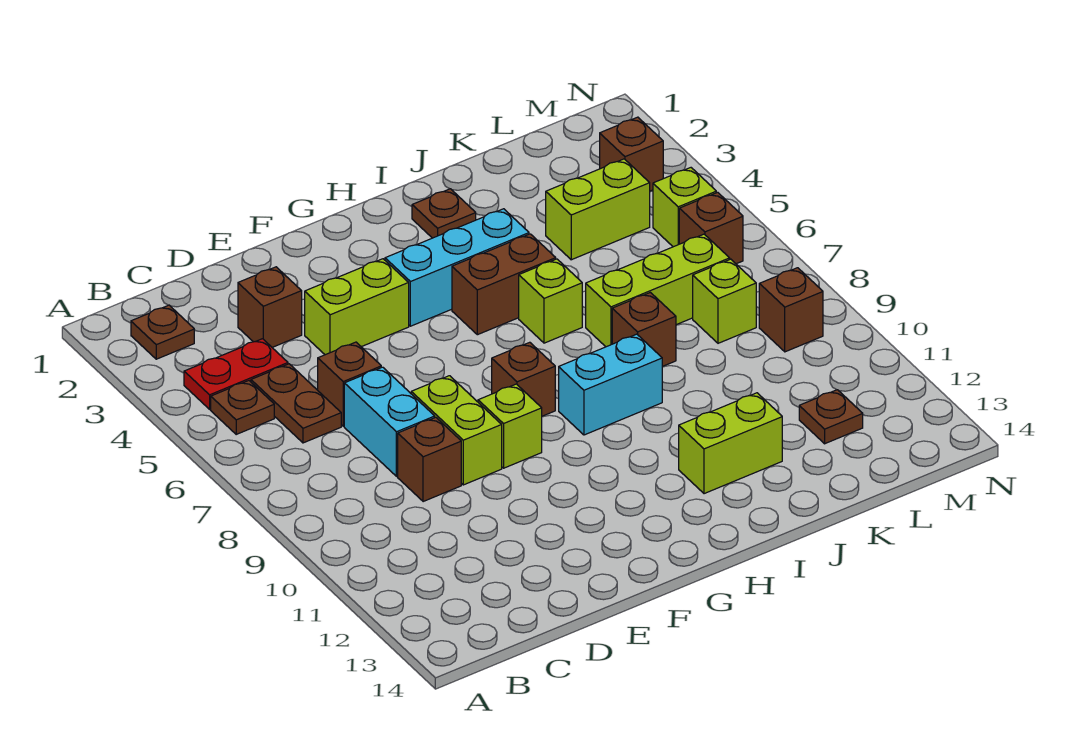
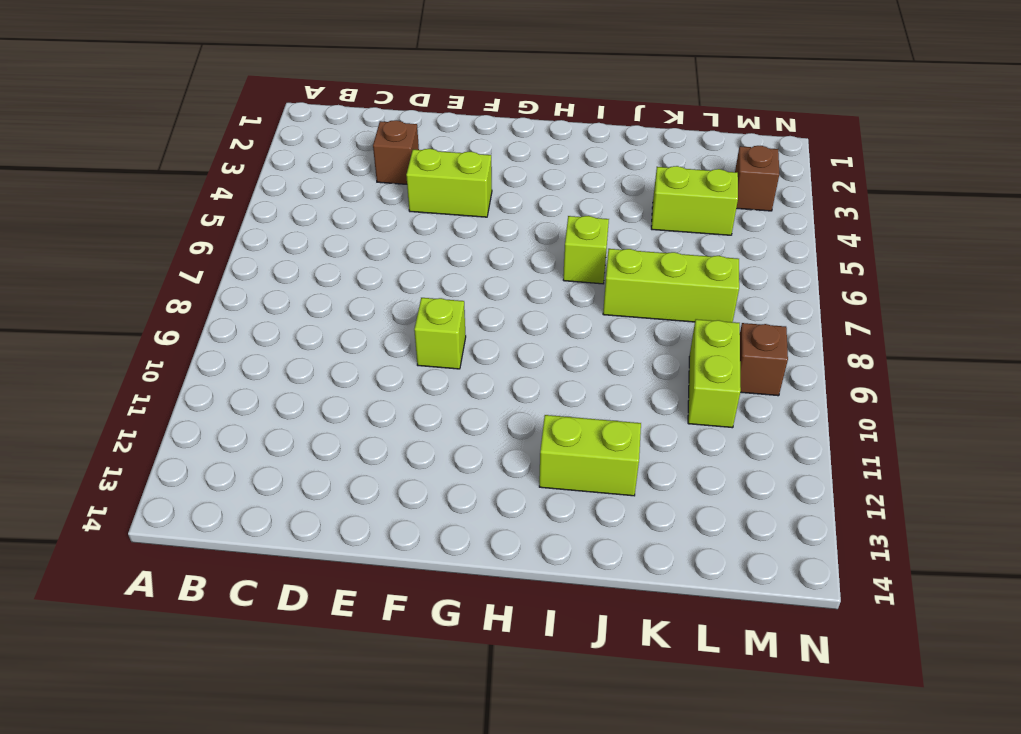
lime brick L9:L10 level 1 -> lime brick E8:E9 level 1
none -> brown plate B2 level 1
none -> red plate B4:C4 level 1
none -> brown plate B5 level 1

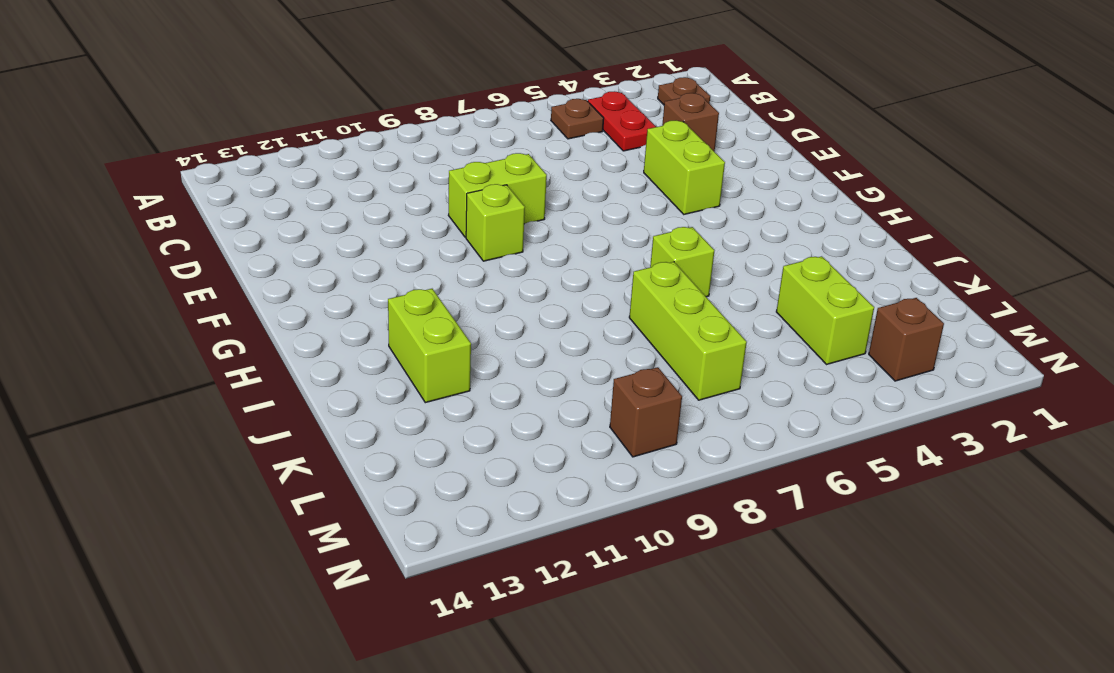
none -> brown plate C5:C6 level 1
none -> brown brick D6 level 1
none -> cyan brick D7:D8 level 1

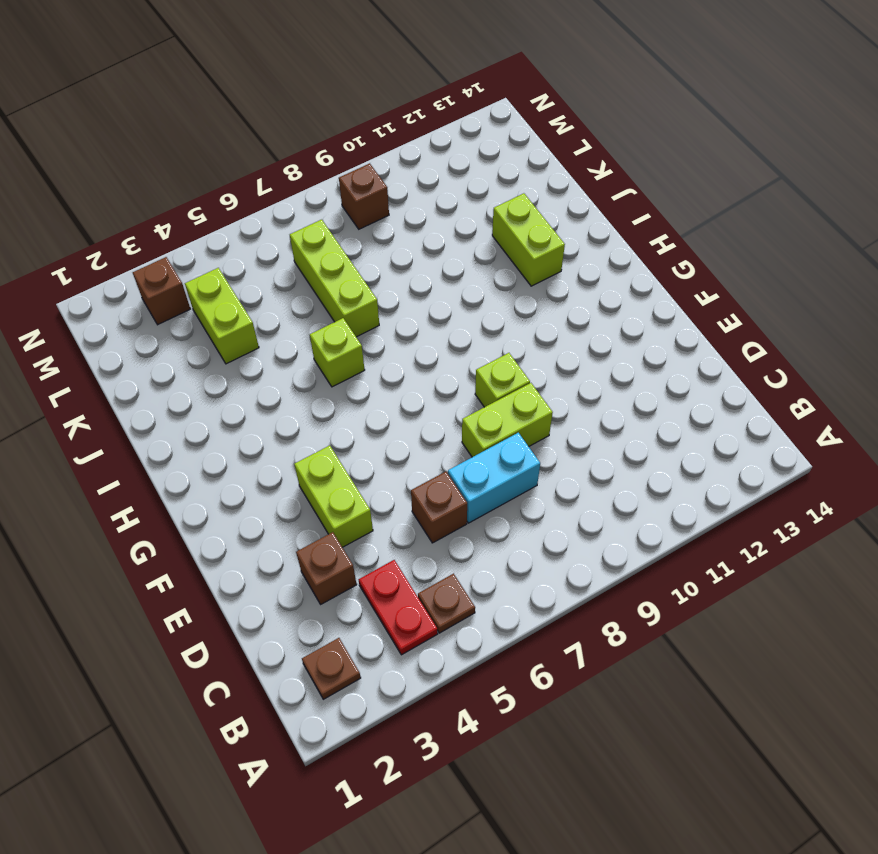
none -> brown plate C5:C6 level 1
none -> brown brick D9 level 1
none -> cyan brick G4:I4 level 1

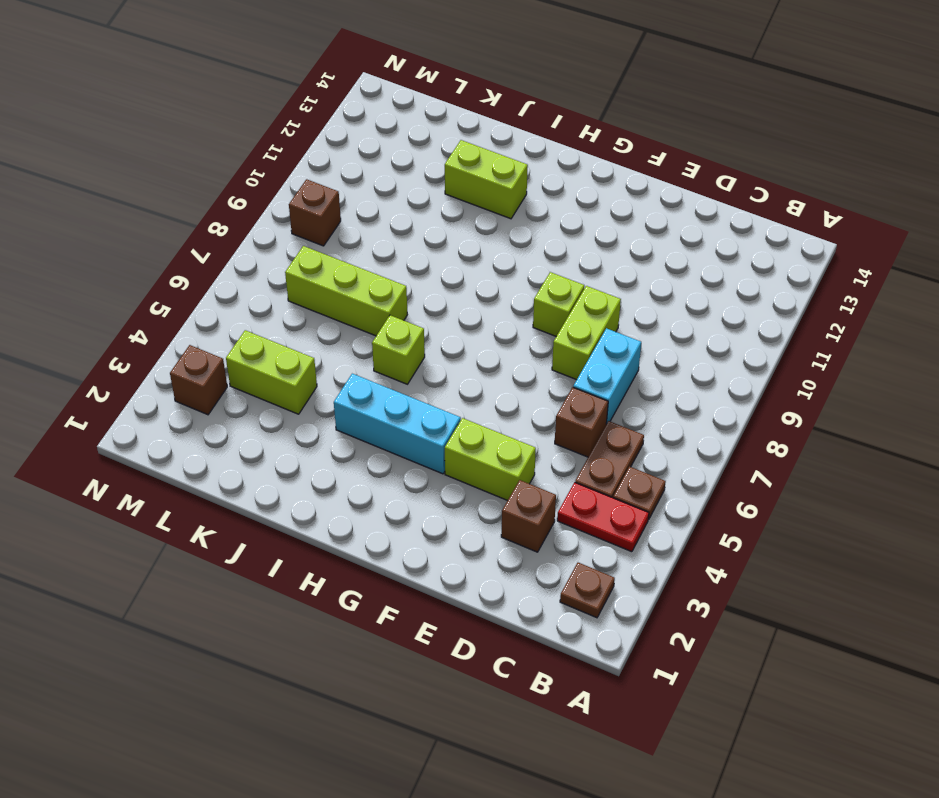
none -> brown brick D9 level 1
none -> brown brick G8 level 1
none -> brown brick H5:I5 level 1

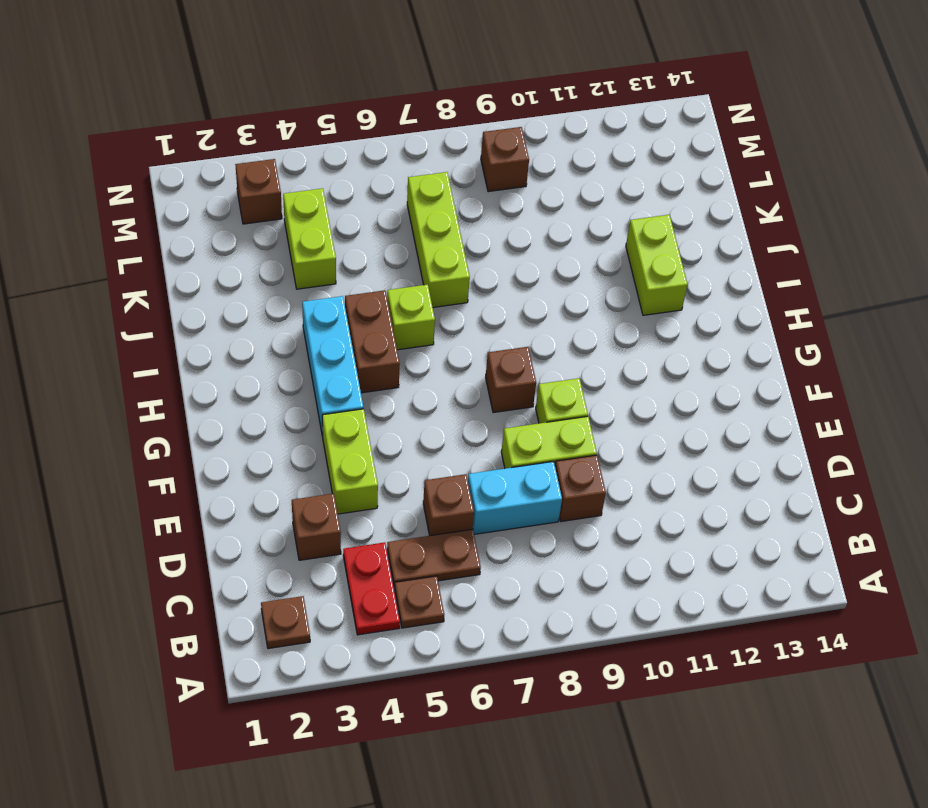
none -> cyan brick H9:I9 level 1
none -> brown plate I2 level 1
none -> brown brick J8 level 1

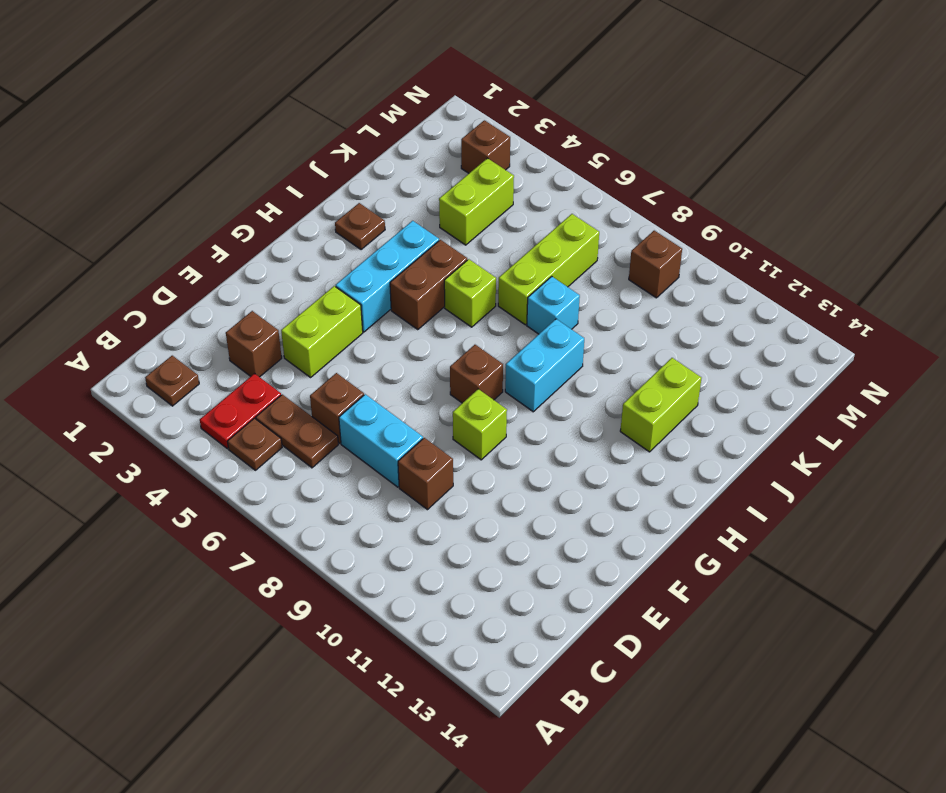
cyan brick J8 level 1 -> brown brick J8 level 1
none -> lime brick E8:E9 level 1
none -> lime brick L8 level 1
none -> brown plate L12 level 1

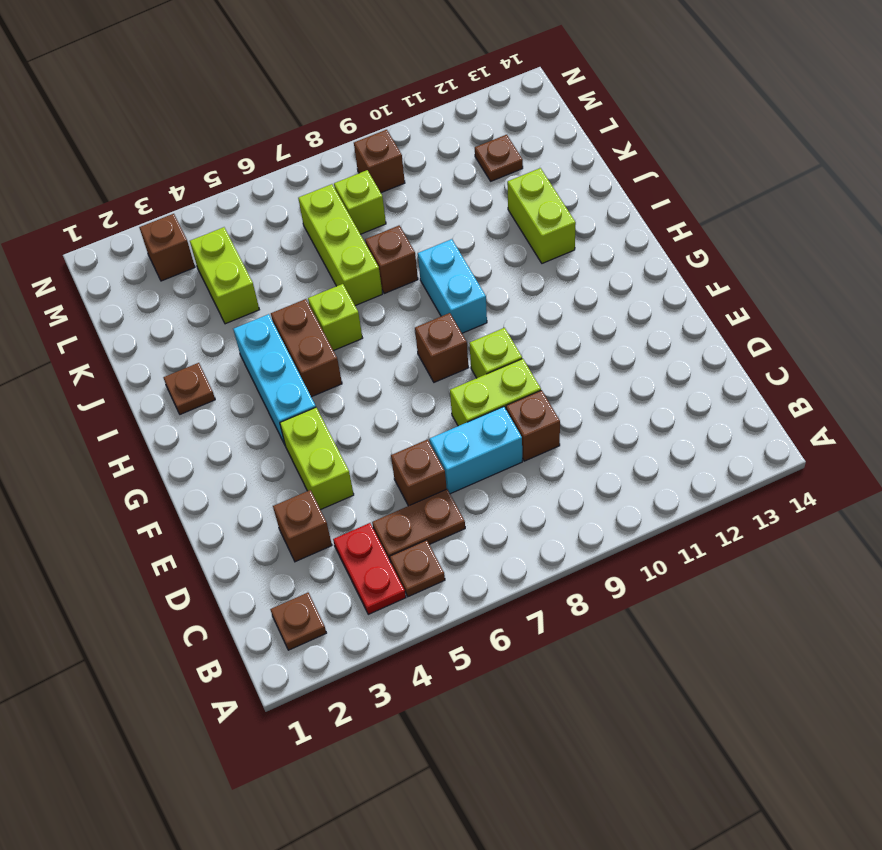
none -> lime brick M5 level 1
none -> brown brick M6 level 1

